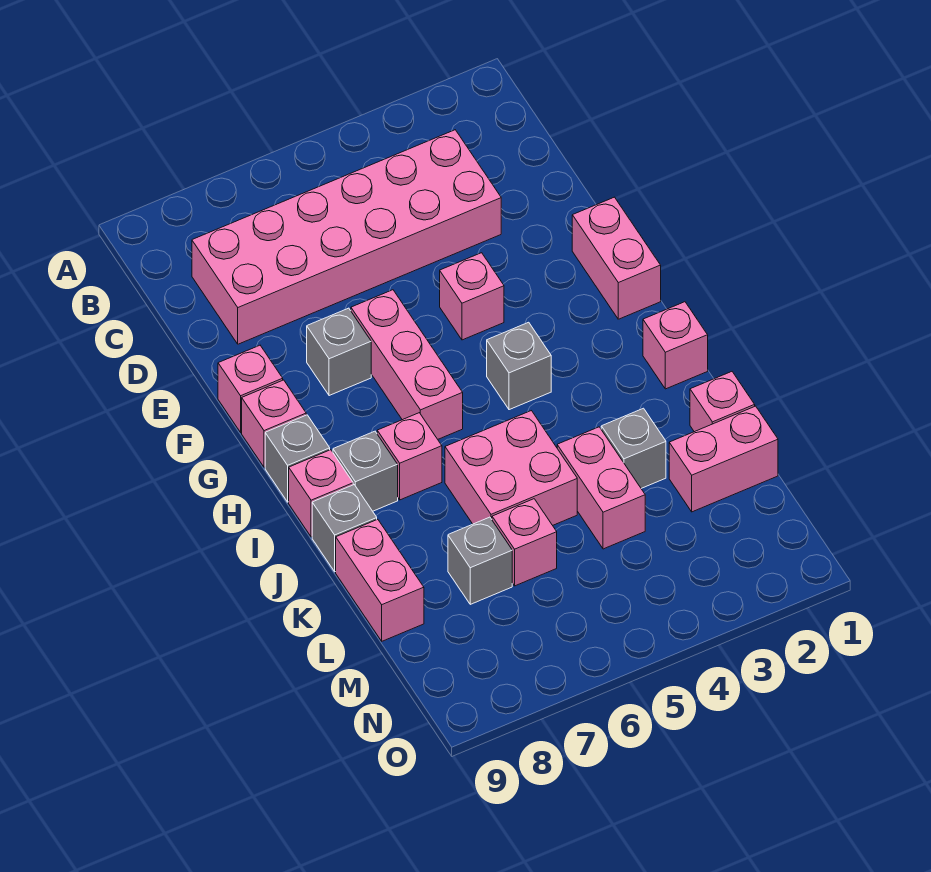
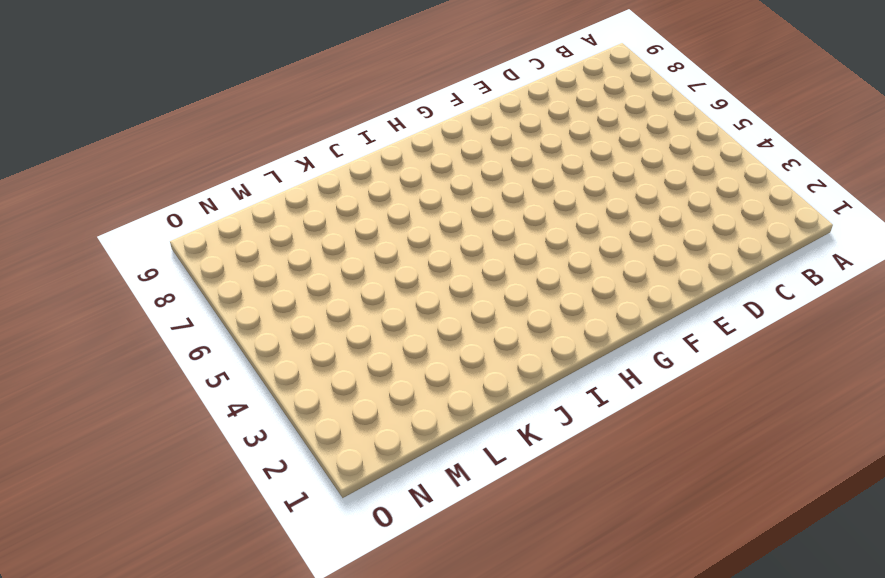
none -> pink brick C3:D8 level 1
none -> pink brick F1:G1 level 1
none -> pink brick F4 level 1

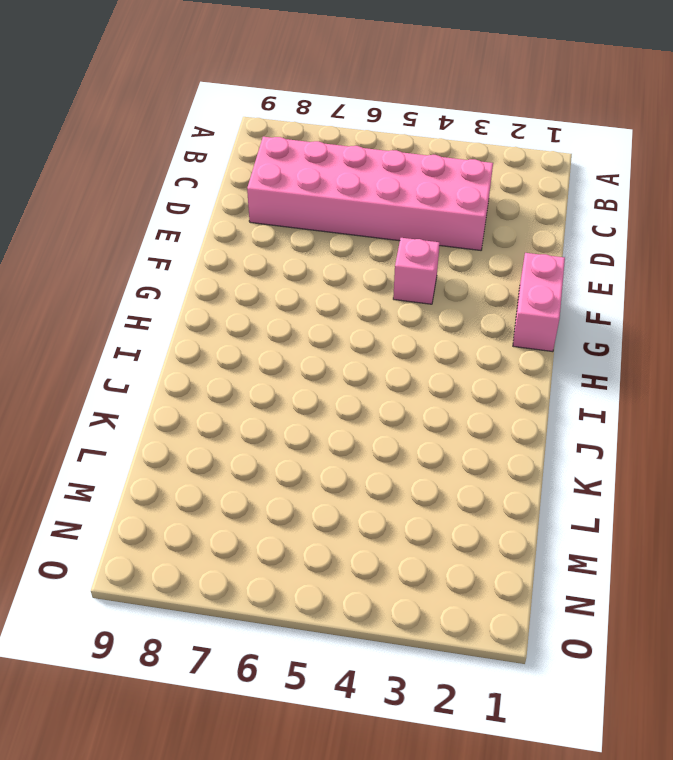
none -> pink brick F6:H6 level 1
none -> grey brick F7 level 1
none -> pink brick F9 level 1

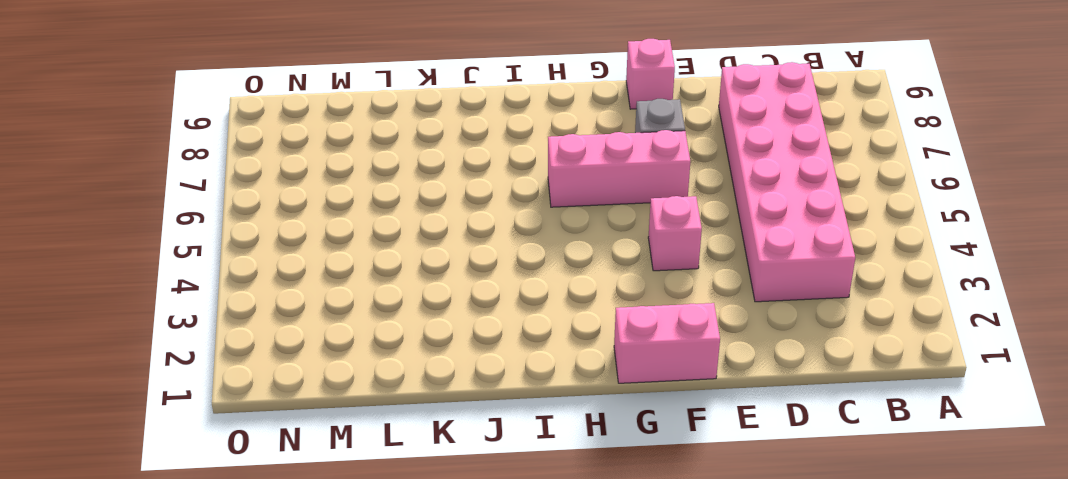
none -> pink brick G9 level 1
none -> grey brick H4 level 1
none -> grey brick H9 level 1

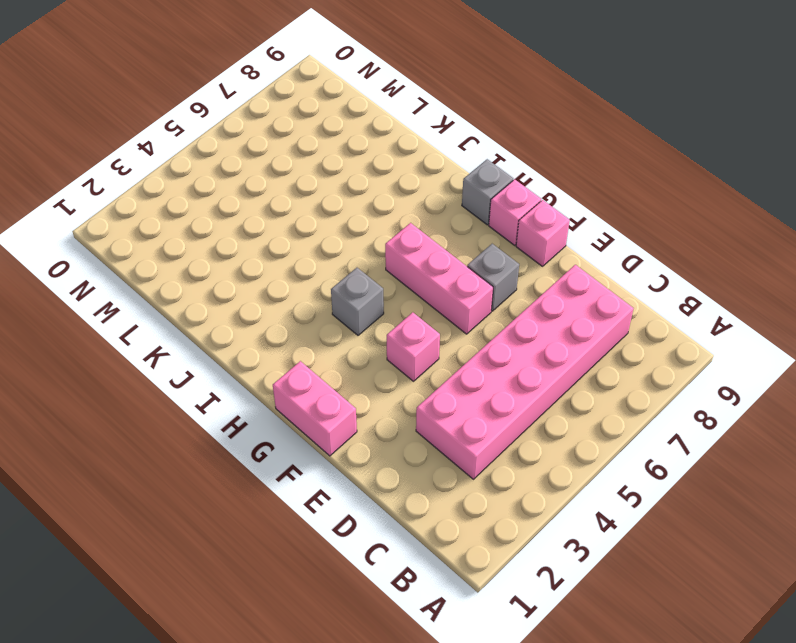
none -> pink brick I1 level 1
none -> pink brick I7 level 1
none -> grey brick I8 level 1

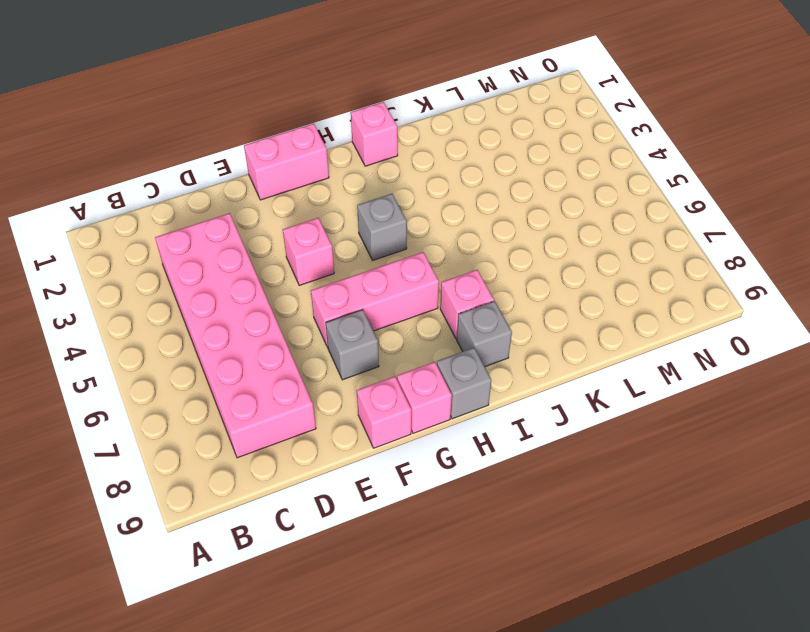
none -> pink brick I9 level 1
none -> pink brick J5:K6 level 1
none -> grey brick J9 level 1

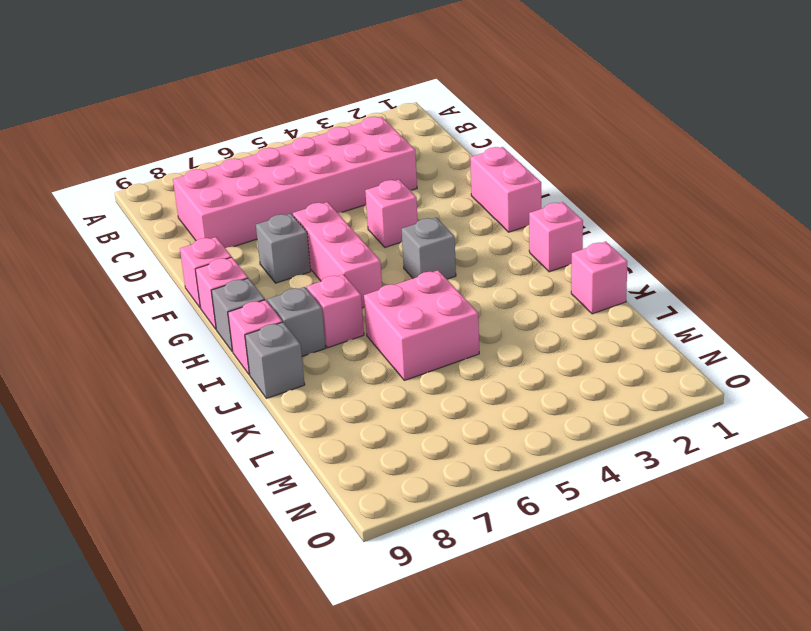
none -> grey brick K3 level 1
none -> pink brick K4:L4 level 1
none -> pink brick K9:L9 level 1

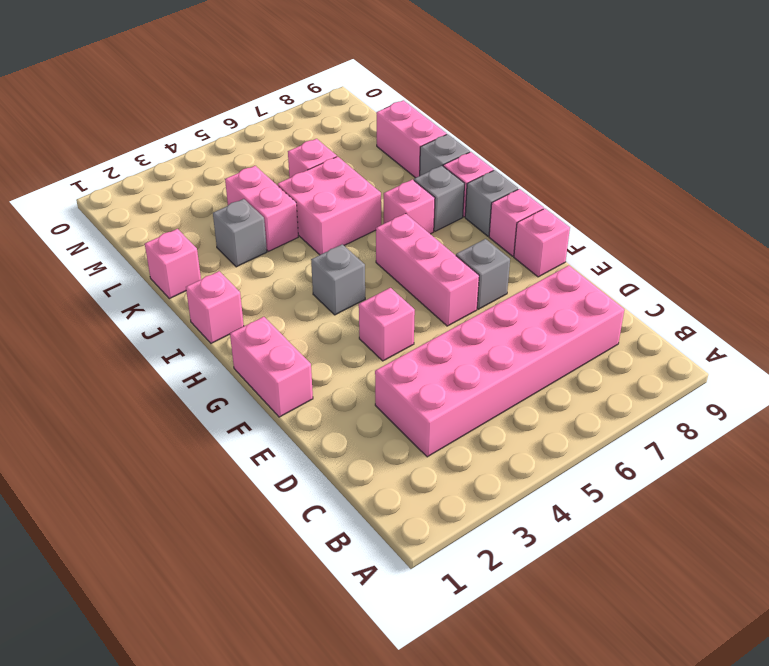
none -> pink brick L1:L2 level 1
none -> grey brick L7 level 1

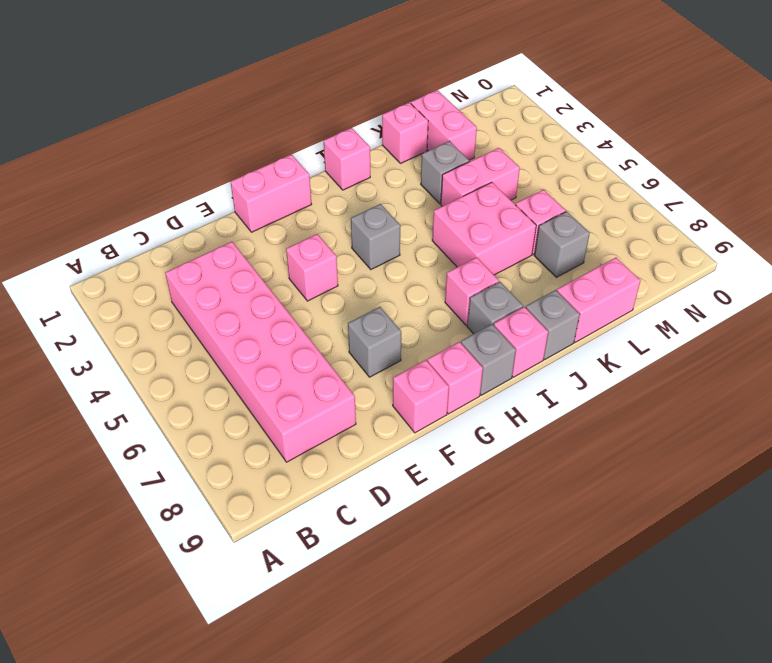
none -> pink brick F6:H6 level 1

